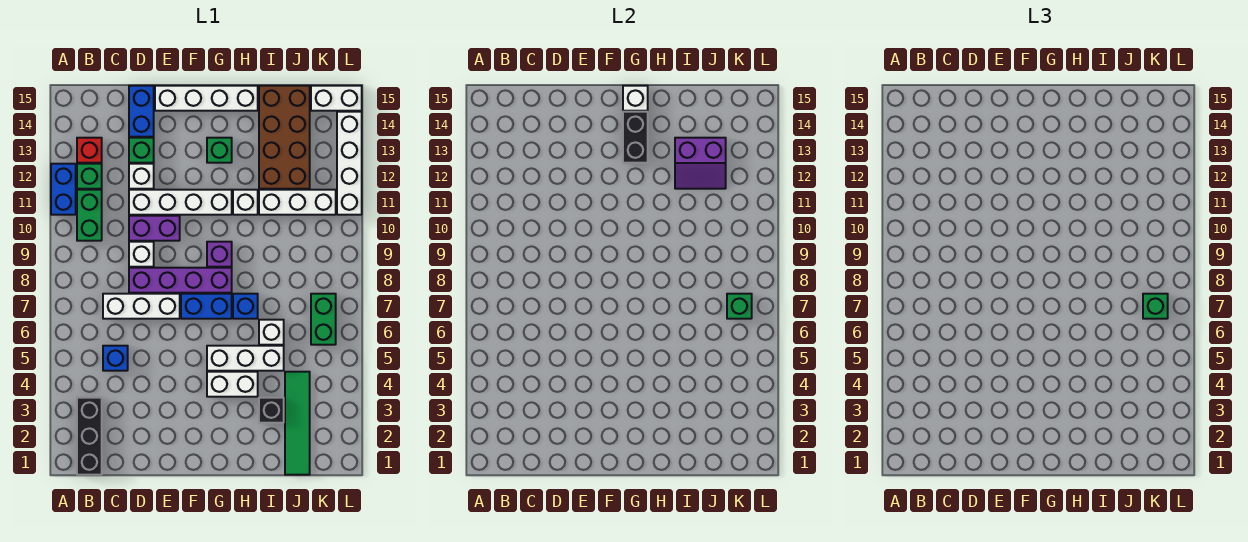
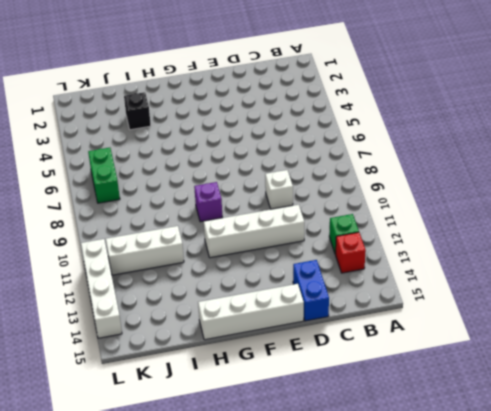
none -> blue brick A11:A12 level 1
none -> black brick B1:B3 level 1
none -> green brick B10:B11 level 1
none -> blue brick C5 level 1

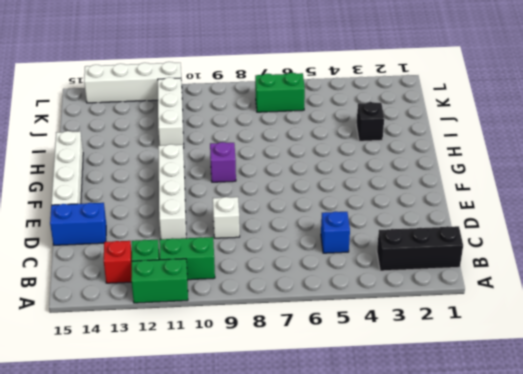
green brick A11:A12 level 1 -> blue brick A11:A12 level 1
none -> white brick C7:E7 level 1
none -> purple brick D8:G8 level 1
none -> purple brick D10:E10 level 1
none -> white brick D12 level 1

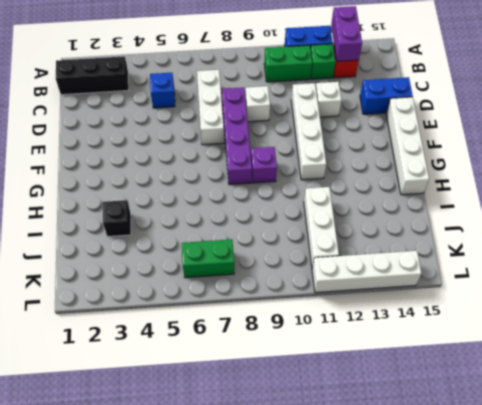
purple brick A13:B13 level 2 -> purple brick D10:E10 level 1
none -> green brick D13 level 1
none -> blue brick F7:G7 level 1
none -> white brick G4:H4 level 1
none -> white brick G5:I5 level 1

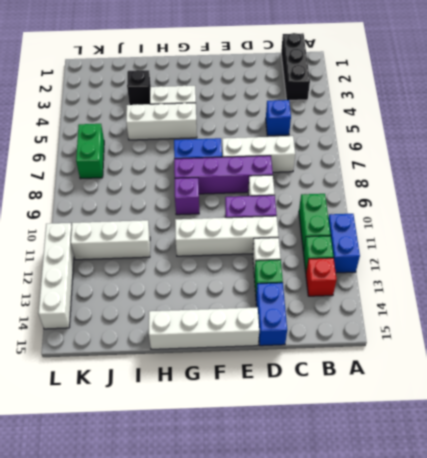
none -> green brick G13 level 1
none -> blue brick H7 level 1
none -> white brick H11 level 1
none -> white brick I6 level 1

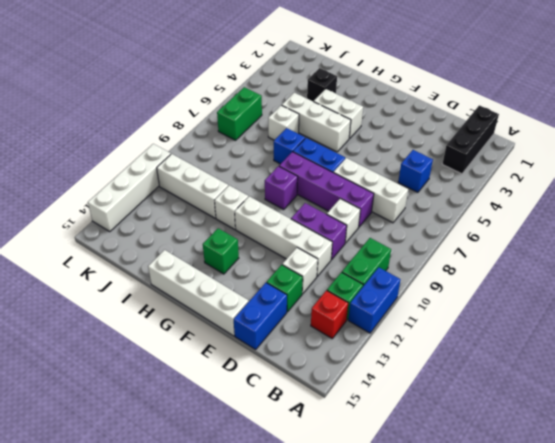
none -> brown brick I12:J15 level 1
none -> green tile J1:J4 level 1
none -> white brick K15:L15 level 1
none -> black brick G13:G14 level 2

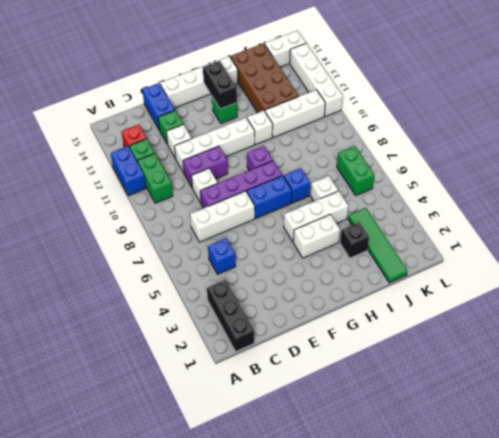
none -> white brick G15 level 2
none -> purple slope I12:J13 level 2 top 13
none -> green brick K7 level 2
none -> green brick K7 level 3

